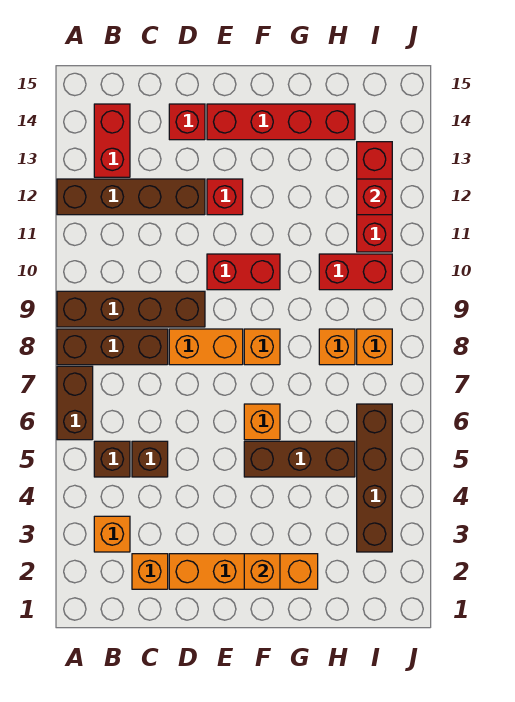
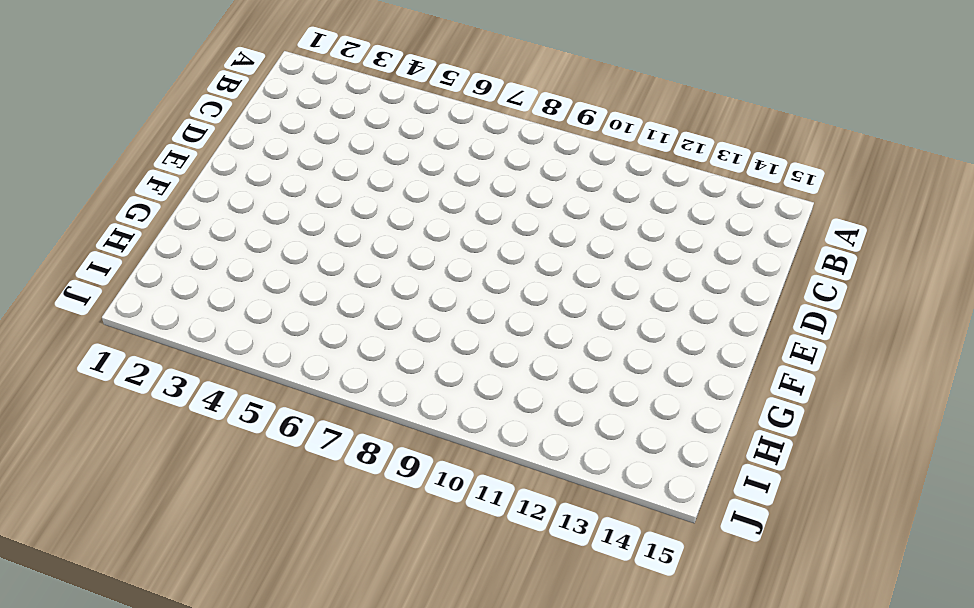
none -> brown brick A6:A7 level 1
none -> brown brick A8:C8 level 1
none -> brown brick A9:D9 level 1

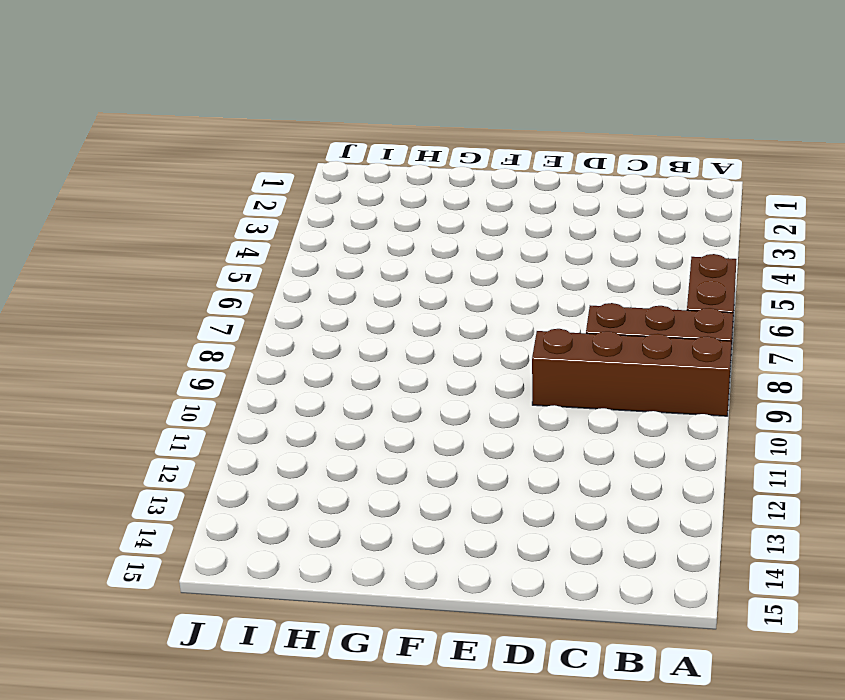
none -> brown brick A12:D12 level 1
none -> orange brick B3 level 1
none -> brown brick B5 level 1

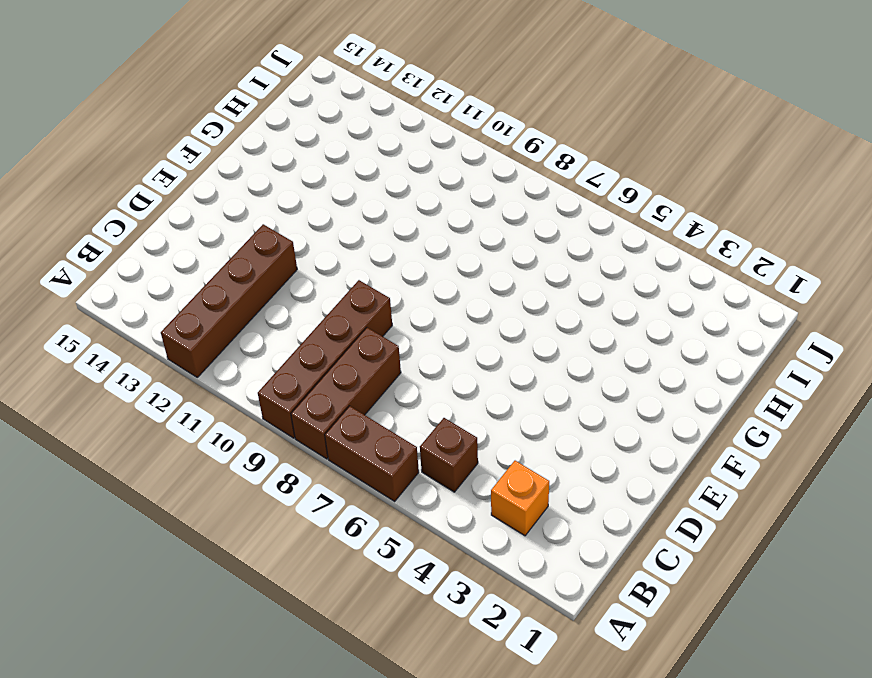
none -> red brick B13:B14 level 1
none -> orange brick C2 level 1
none -> brown brick C5 level 1

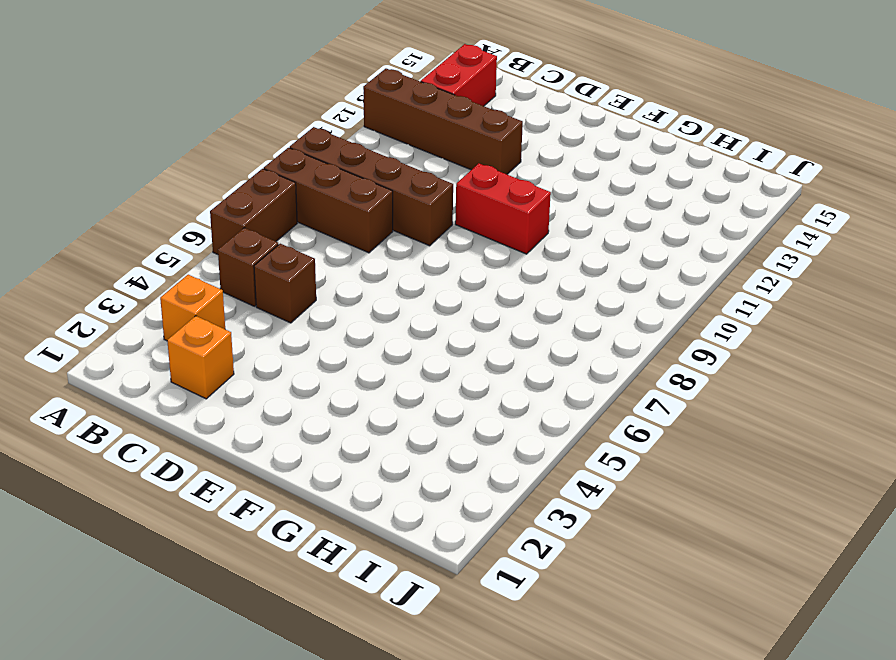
none -> orange brick D2:G2 level 1
none -> orange brick D8:E8 level 1
none -> red brick D14 level 1

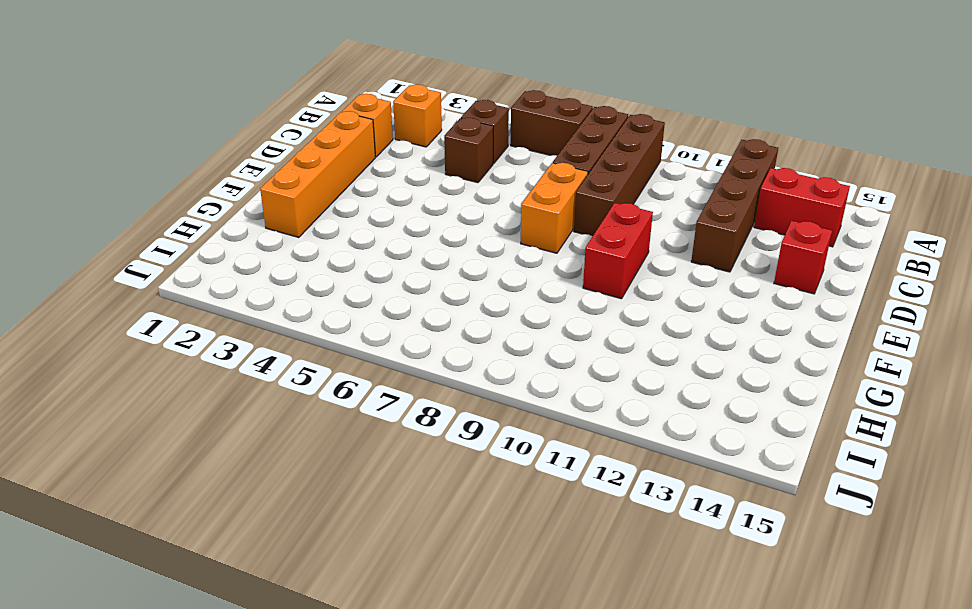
none -> red brick E12 level 1
none -> red brick E14:H14 level 1
none -> brown brick F5:H5 level 1

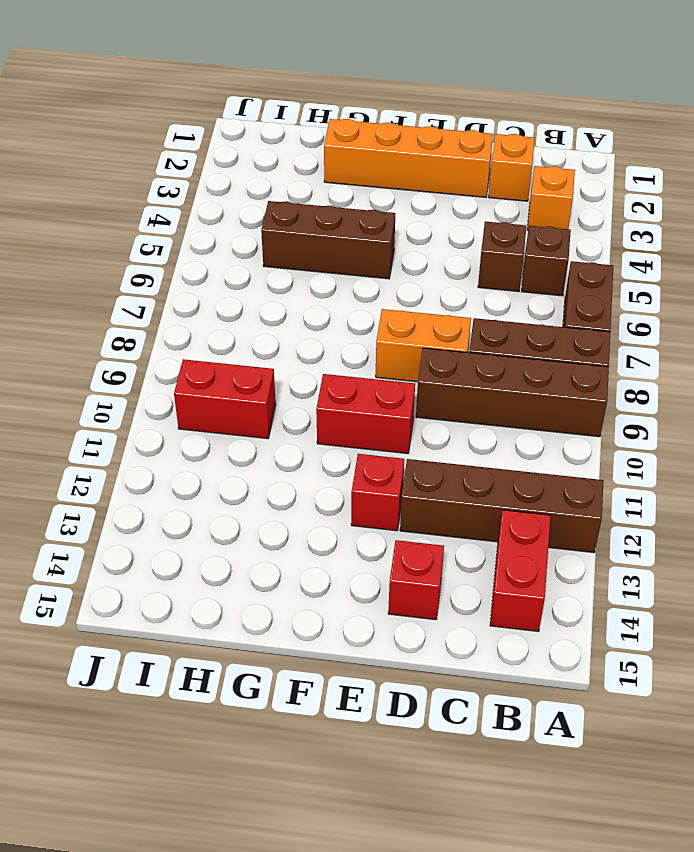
none -> red brick E14:H14 level 1
none -> orange brick F6 level 1
none -> orange brick F8 level 1

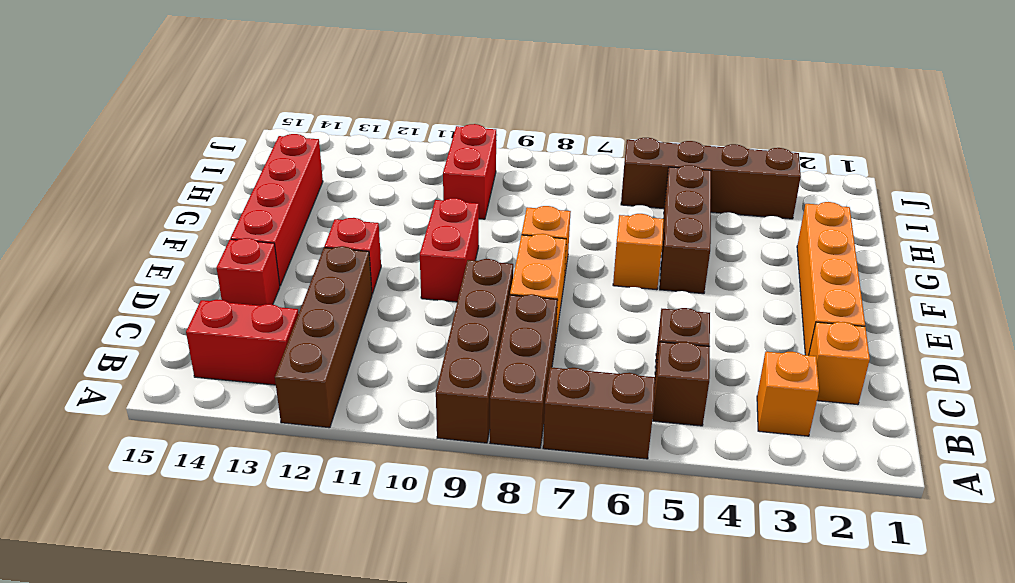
none -> orange brick H8 level 1
none -> orange brick I8 level 1
none -> red brick I11:I13 level 1

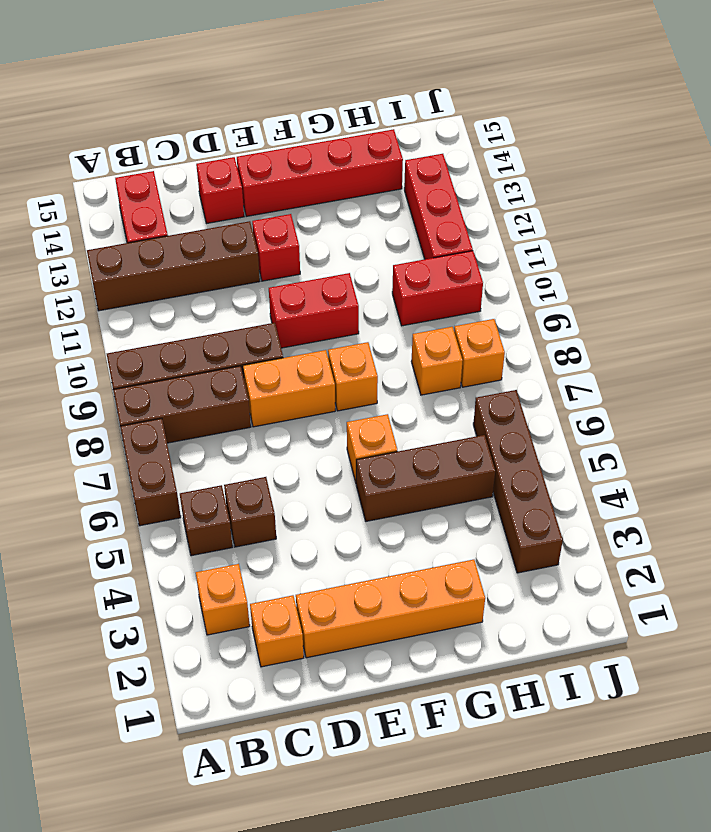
none -> orange brick F2 level 2
none -> red brick I12 level 2

